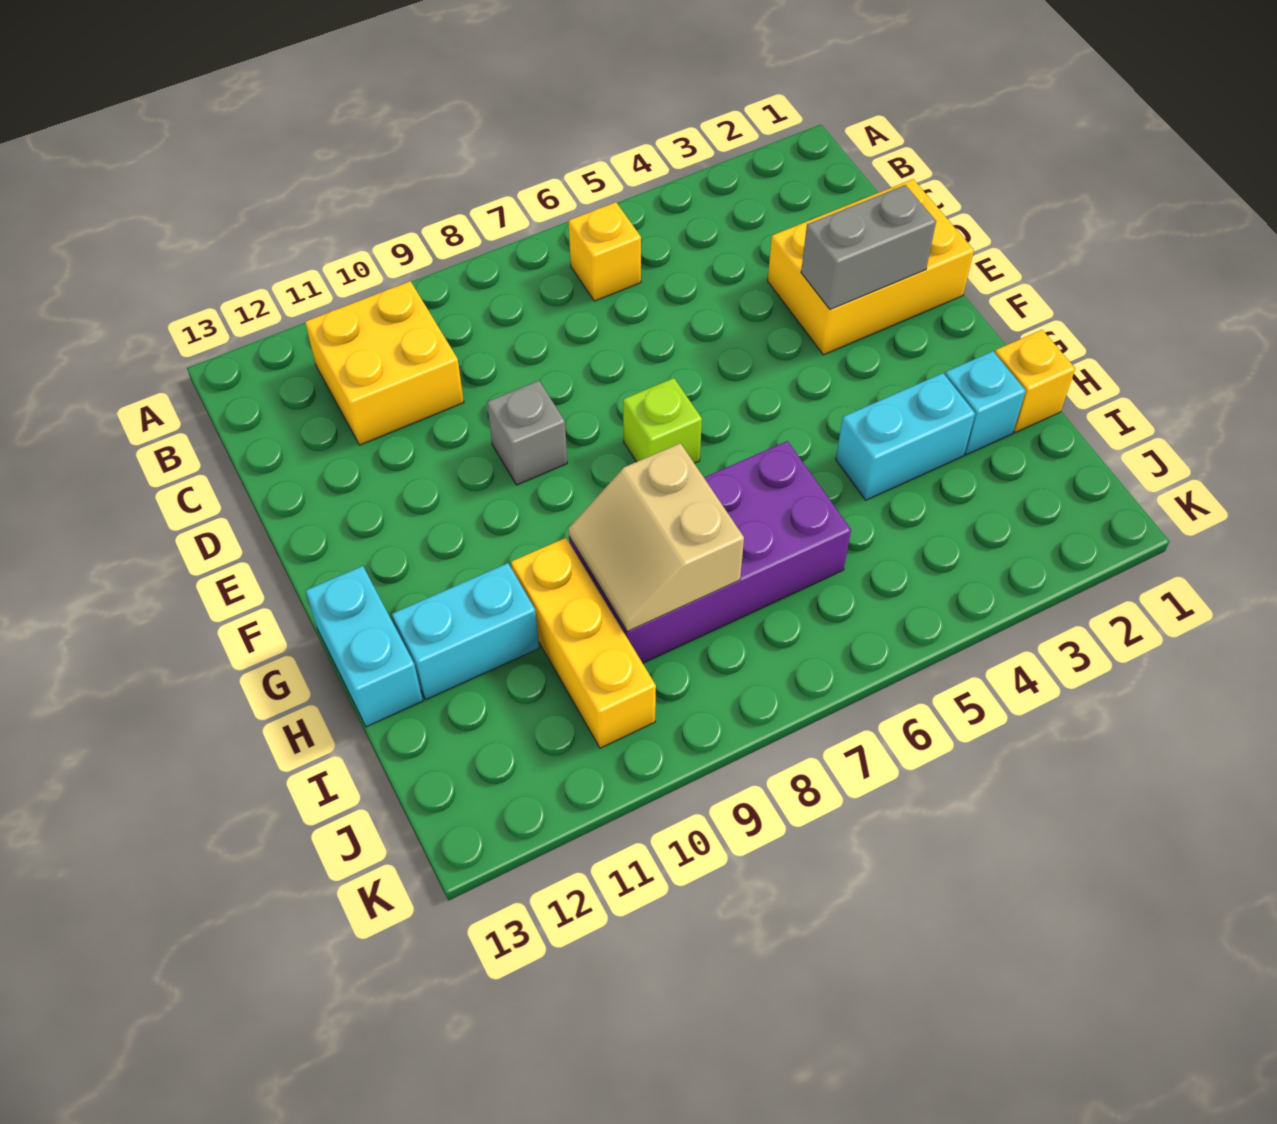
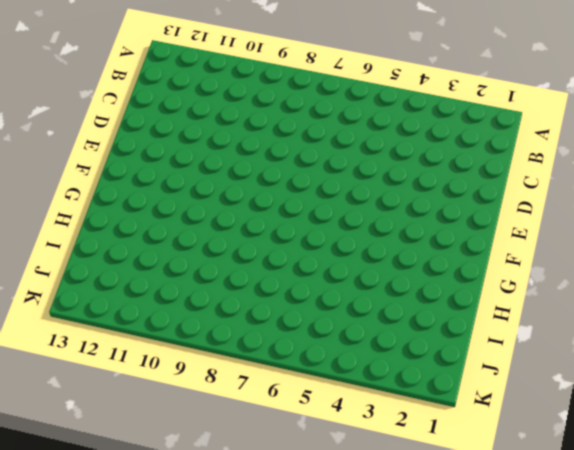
none -> yellow brick B6 level 1
none -> yellow brick B10:C11 level 1
none -> yellow brick D1:E3 level 1

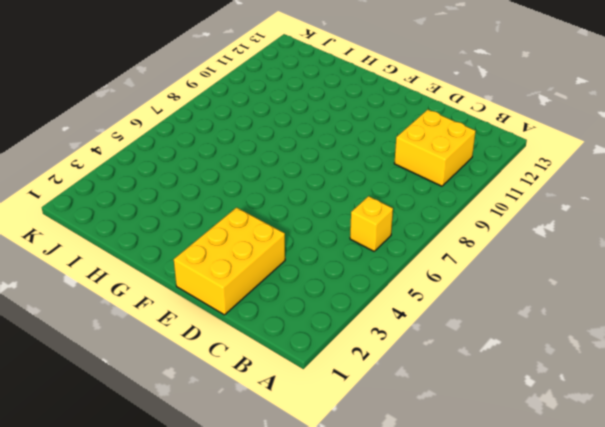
none -> grey brick E9 level 1
none -> lime brick F7 level 1
none -> cyan brick G13:H13 level 1

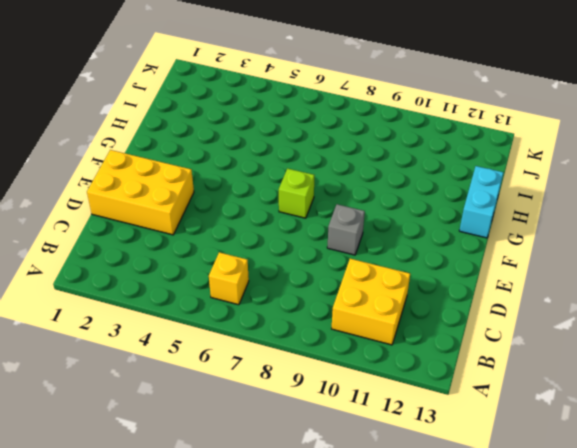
none -> yellow brick H1 level 1
none -> cyan brick H2 level 1
none -> cyan brick H3:H4 level 1

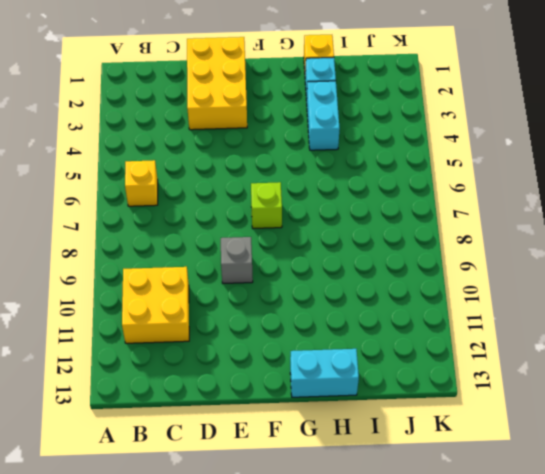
none -> purple brick H6:I9 level 1
none -> yellow brick H10:J10 level 1
none -> cyan brick H11:H12 level 1

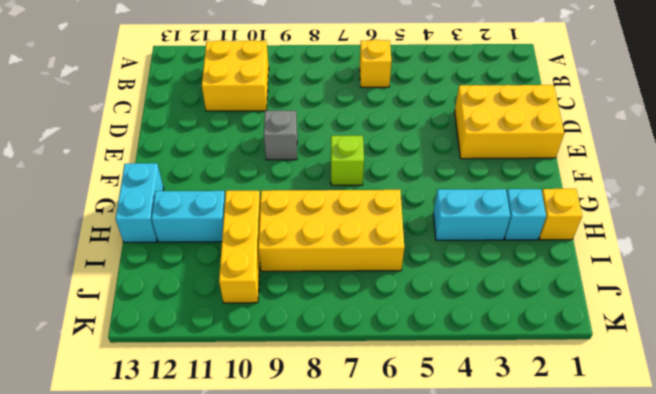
yellow brick H6:I9 level 1 -> purple brick H6:I9 level 1
none -> grey brick E2:E3 level 2
none -> tan slope H8:I9 level 2 top 8

